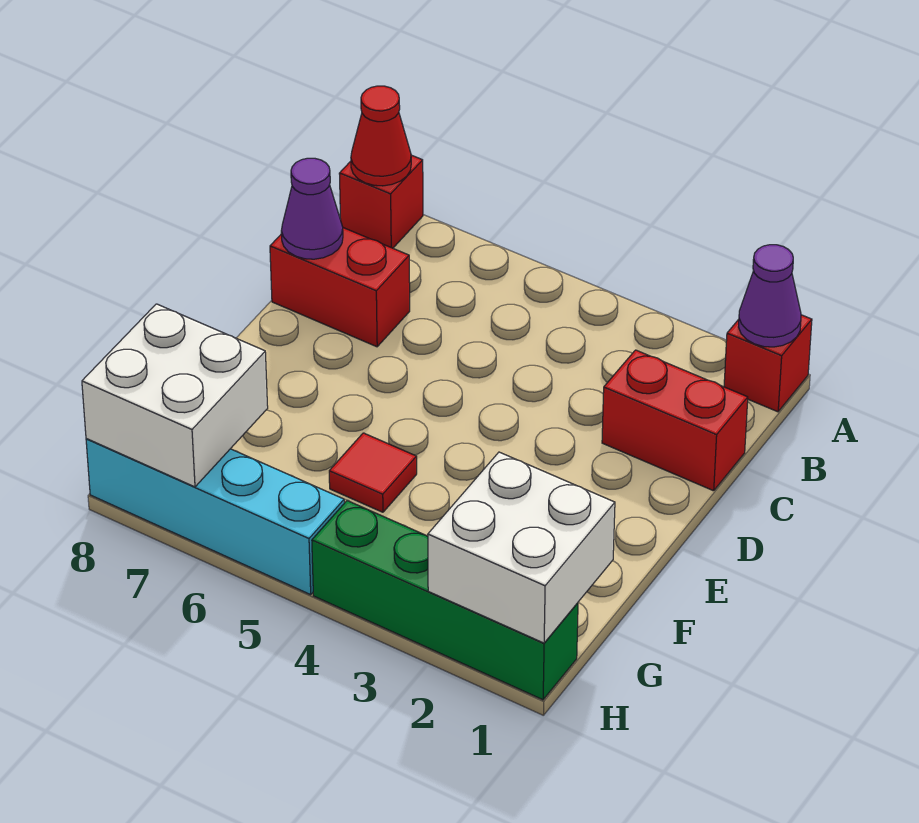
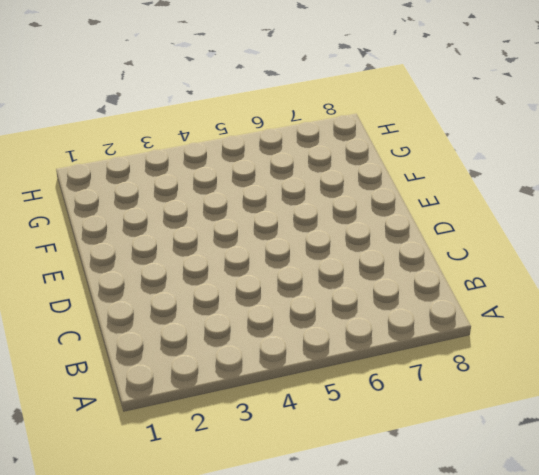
none -> red brick A1 level 1
none -> red brick A8 level 1
none -> red brick C1:C2 level 1

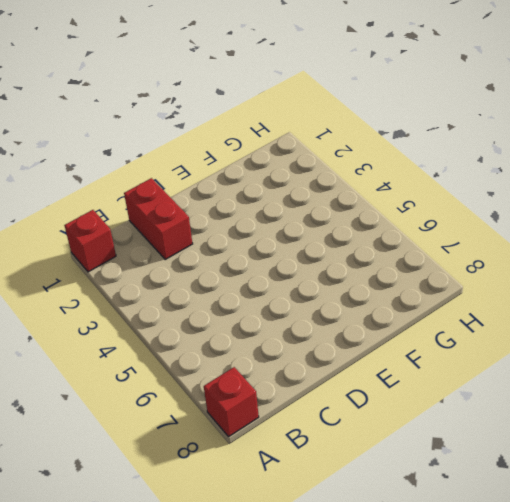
none -> red brick C7:C8 level 1
none -> red tile F5 level 1
none -> green brick H1:H4 level 1

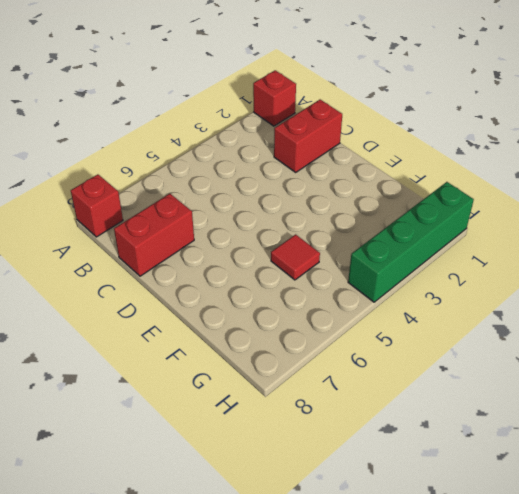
none -> cyan brick H5:H8 level 1
none -> purple cone A1 level 2
none -> red cone A8 level 2

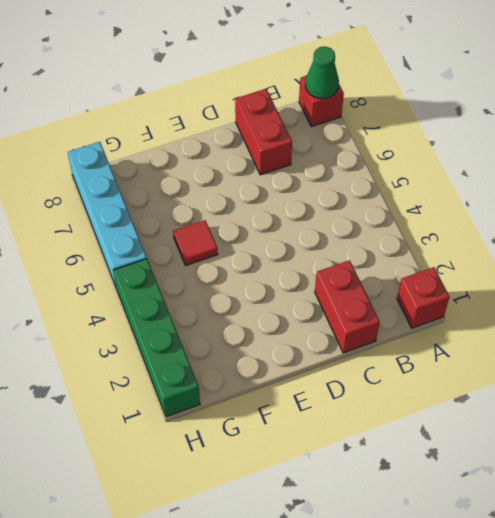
green cone A8 level 2 -> red cone A8 level 2
none -> purple cone A1 level 2
none -> purple cone C8 level 2
none -> white brick G1:H2 level 2

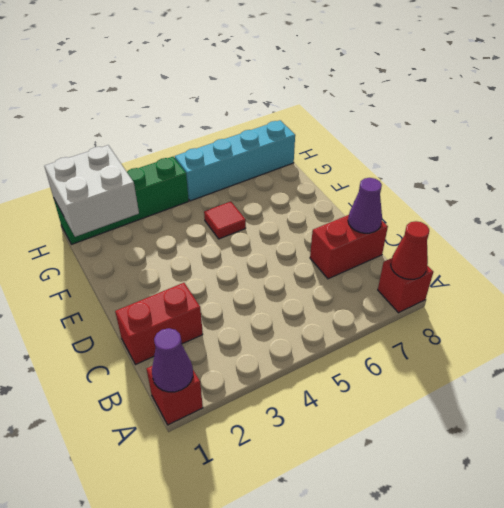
none -> white brick G7:H8 level 2

